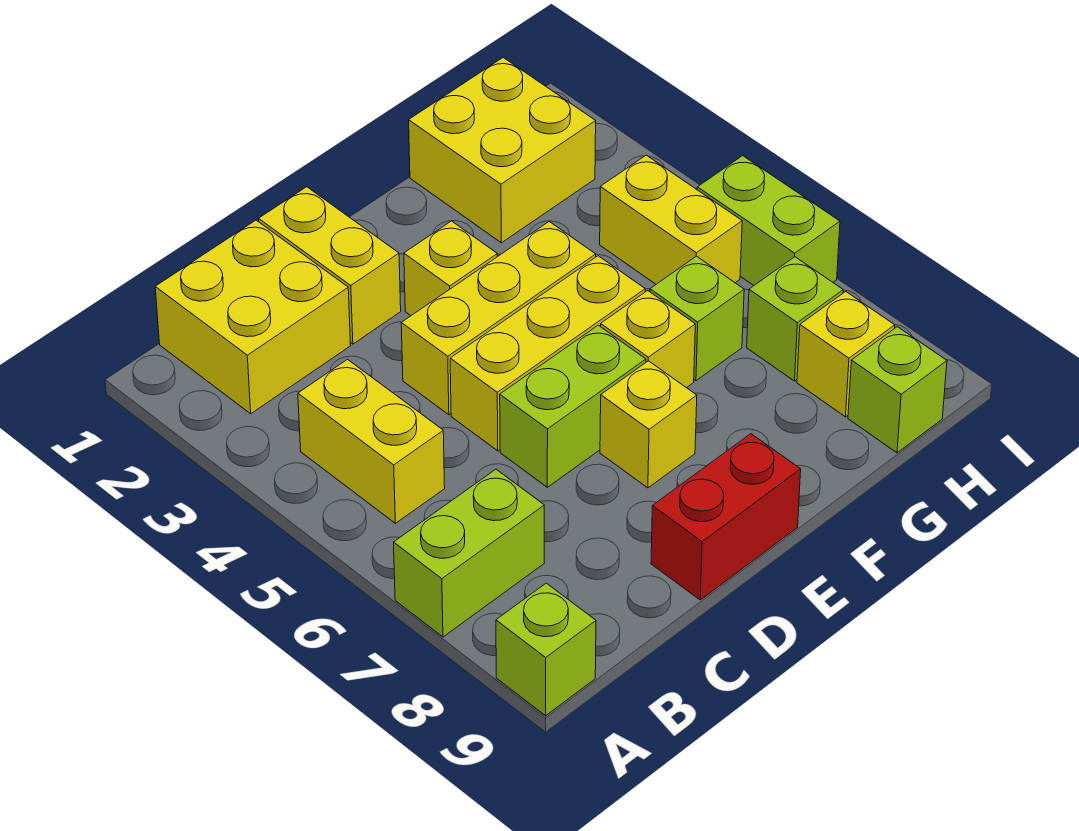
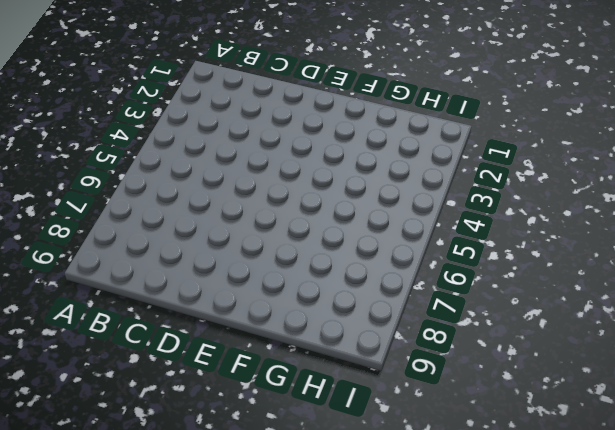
none -> lime brick A7:B7 level 1
none -> lime brick A9 level 1
none -> yellow brick B1:C2 level 1

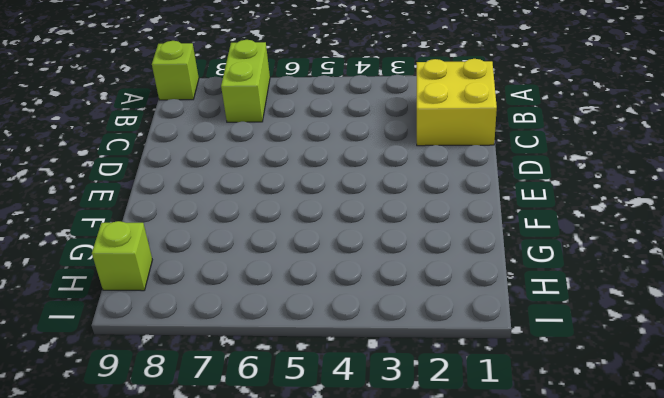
none -> yellow brick B4:B5 level 1
none -> yellow brick D1:D2 level 1
none -> yellow brick D4:F4 level 1

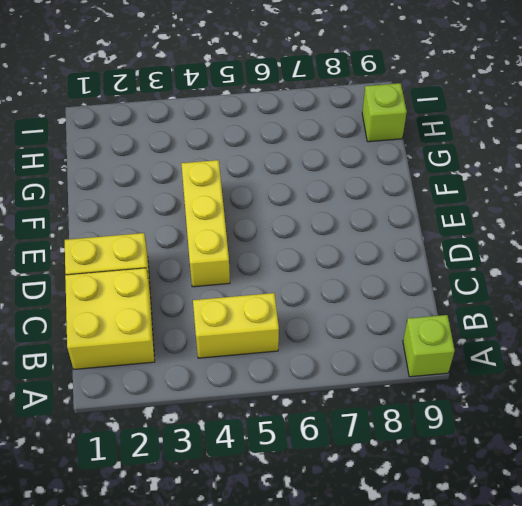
none -> lime brick A7:B7 level 1
none -> yellow brick D5:F5 level 1
none -> lime brick D6:E6 level 1

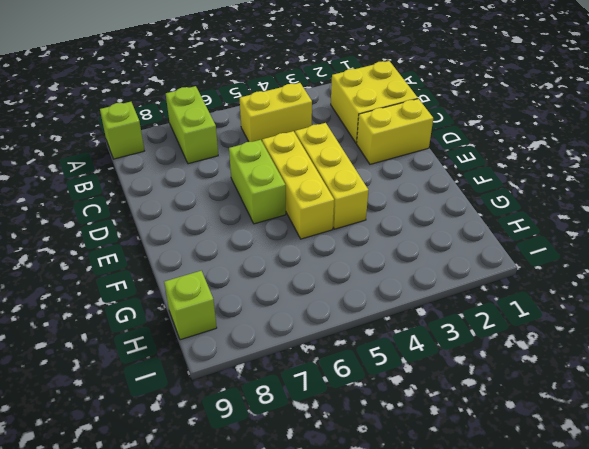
none -> red brick D9:E9 level 1
none -> yellow brick E3 level 1
none -> yellow brick E7 level 1

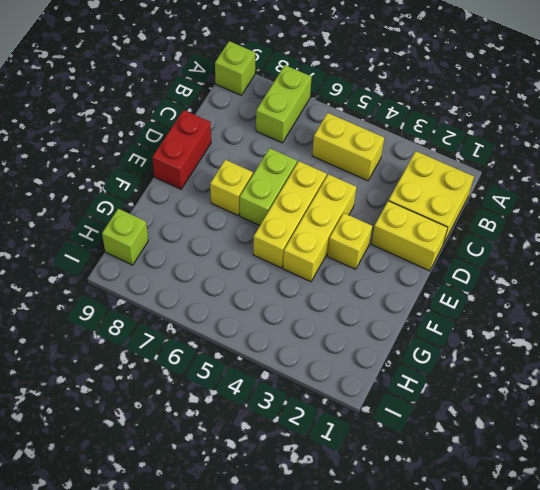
none -> yellow brick F6 level 1
none -> yellow brick G1:H2 level 1
none -> lime brick G6 level 1

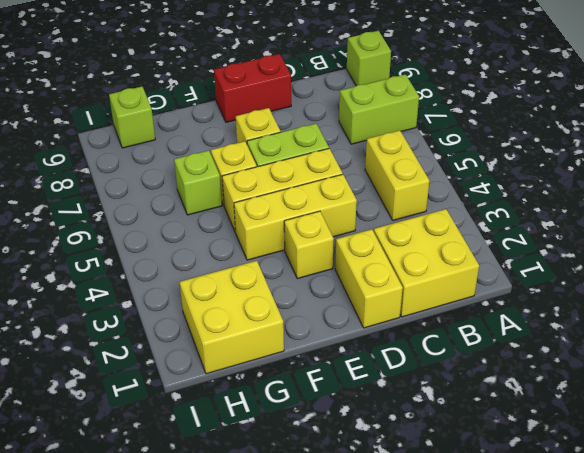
none -> yellow brick H4:H5 level 1
none -> lime brick H7 level 1
none -> yellow brick H8 level 1

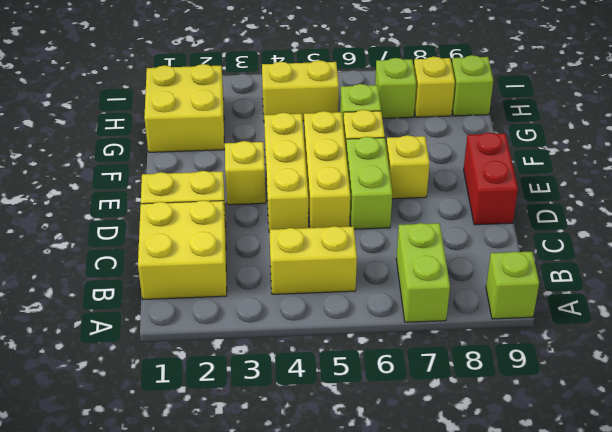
none -> lime brick I5:I6 level 1

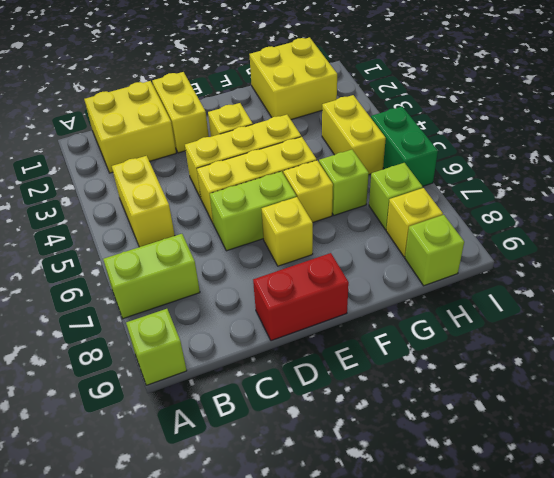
green brick I5:I6 level 1 -> lime brick I5:I6 level 1

